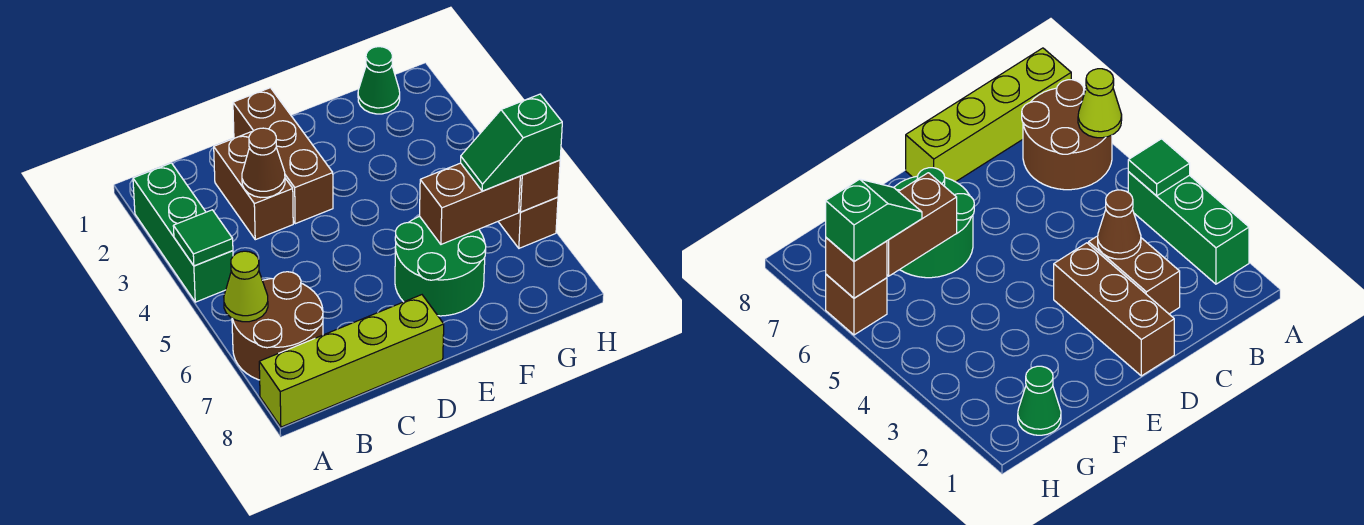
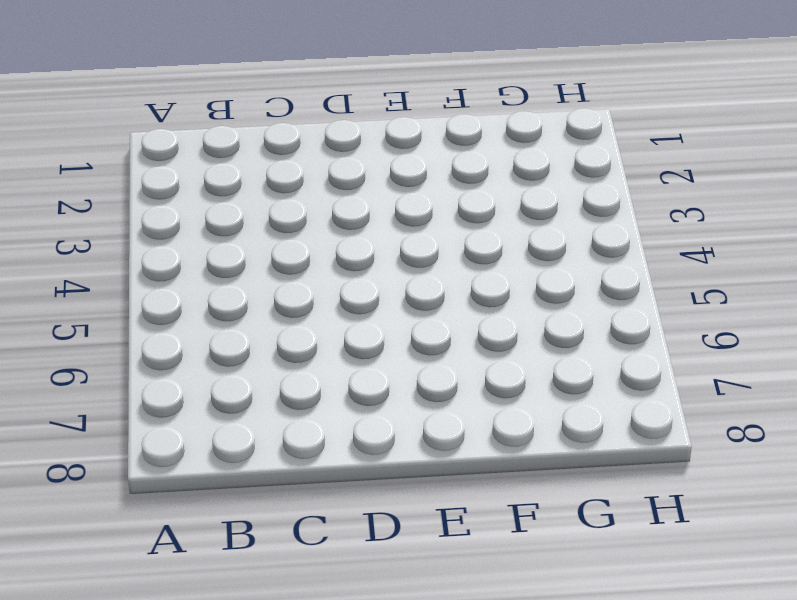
none -> green brick A2:A4 level 1
none -> brown round brick A6:B7 level 1
none -> lime brick A8:D8 level 1

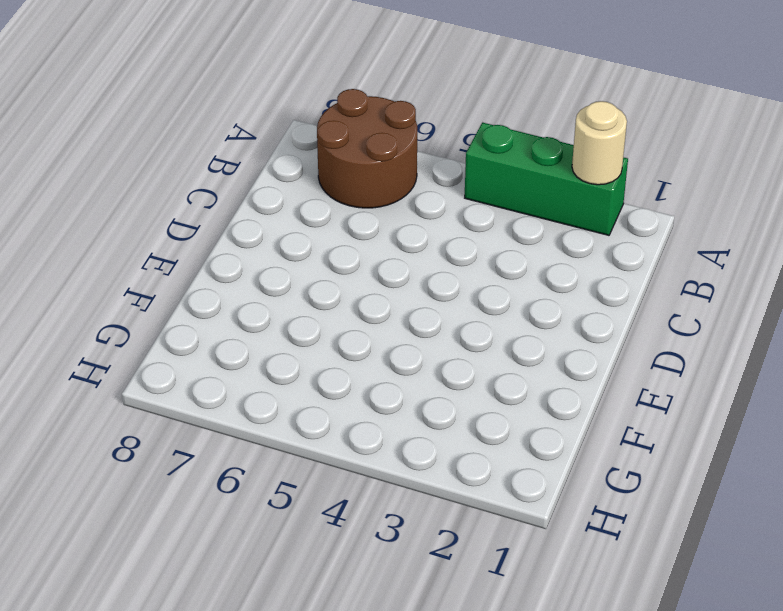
tan round brick A2 level 2 -> none
none -> lime brick A8:D8 level 1
none -> brown brick C2:C3 level 1
none -> brown brick D1:D3 level 1

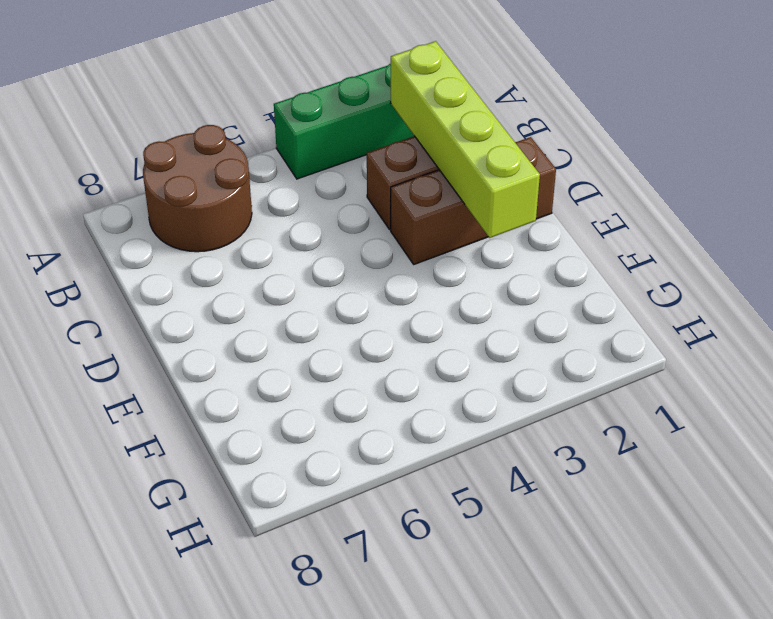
lime brick B2:E2 level 2 -> lime brick A8:D8 level 1
none -> green round brick E6:F7 level 1
none -> green cone G1 level 1
none -> brown brick H6 level 1

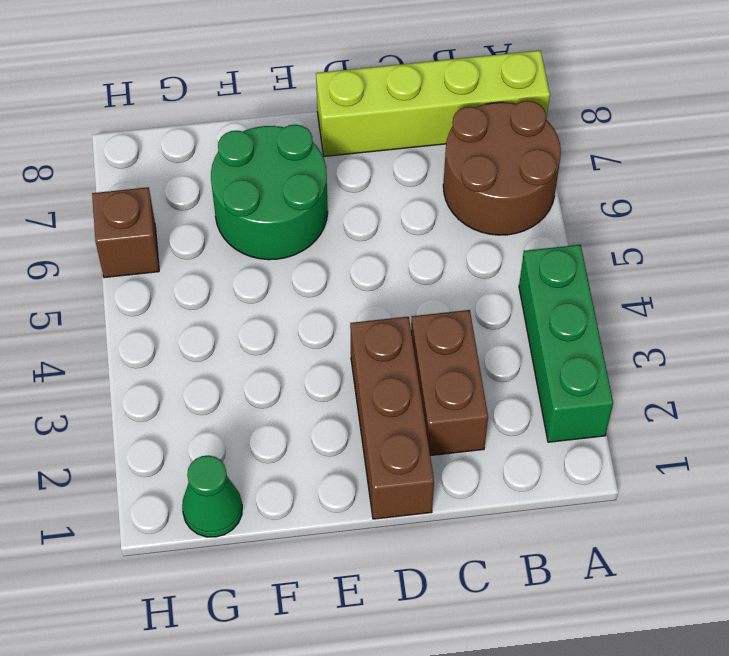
none -> green tile A4 level 2
none -> lime cone A6 level 2
none -> brown cone C3 level 2

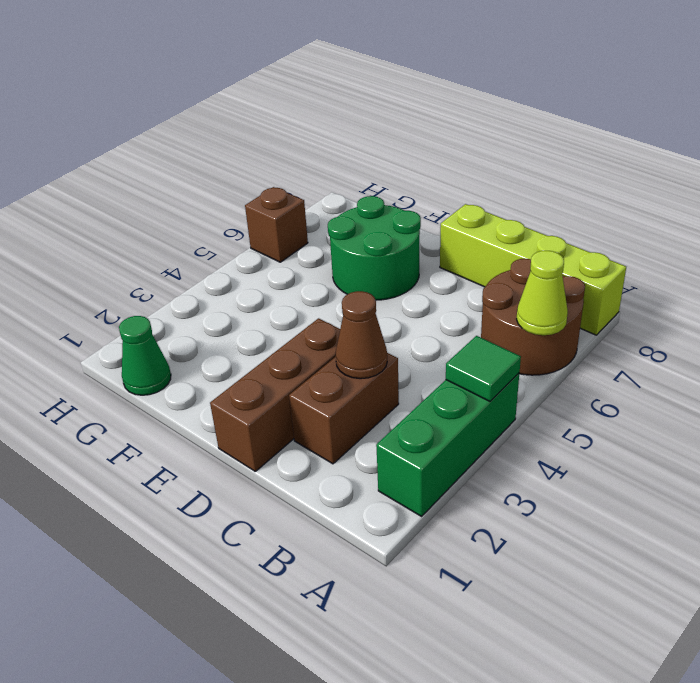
none -> brown brick F6:G6 level 2
none -> brown brick H6 level 2
none -> green slope G6:H6 level 3 top H

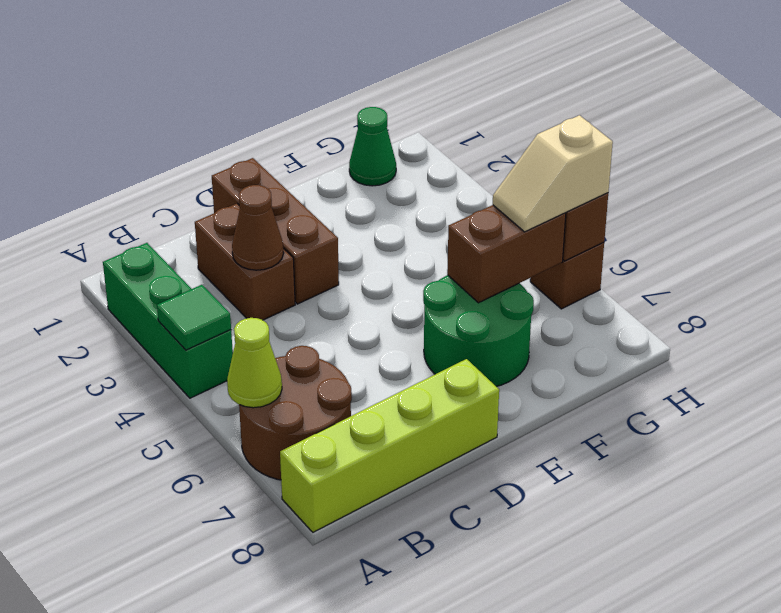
tan slope G6:H6 level 3 top H -> green slope G6:H6 level 3 top H

